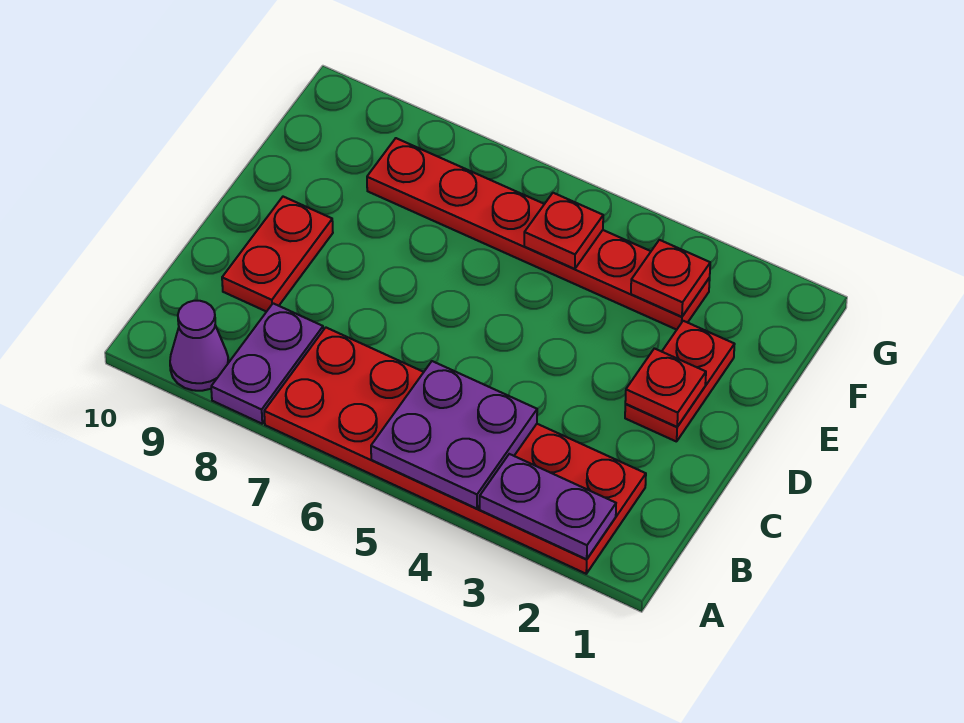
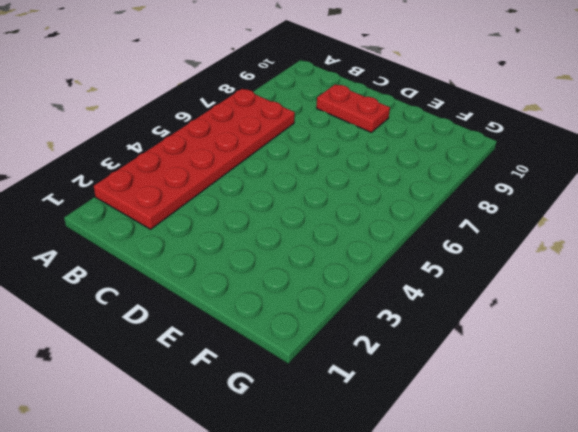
none -> purple plate A8:B8 level 1
none -> purple cone A9 level 1

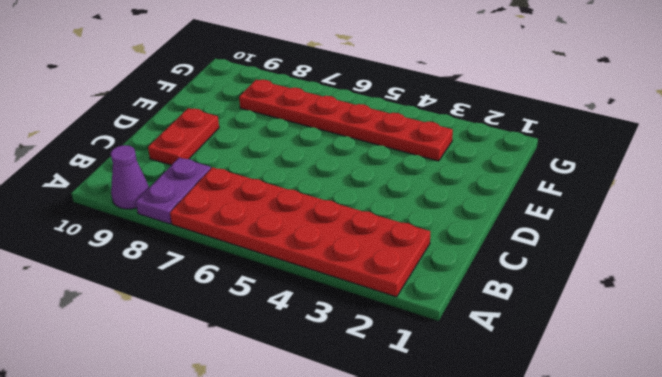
none -> red plate D2:E2 level 1
none -> purple plate A2:A3 level 2

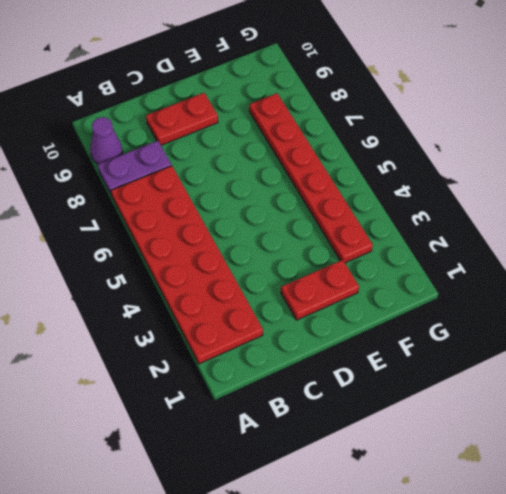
none -> purple plate A2:A3 level 2
none -> purple plate A4:B5 level 2

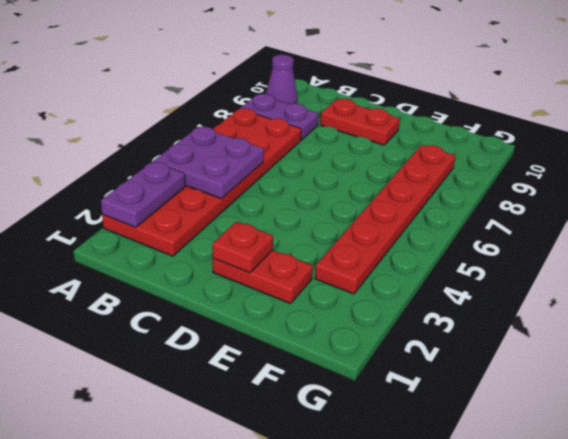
none -> red plate F3 level 2
none -> red plate F5 level 2

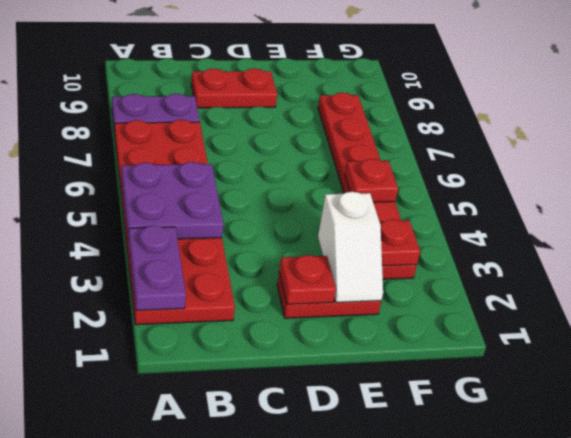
white slope E2:E3 level 2 top 3 -> none
none -> purple cone A9 level 1

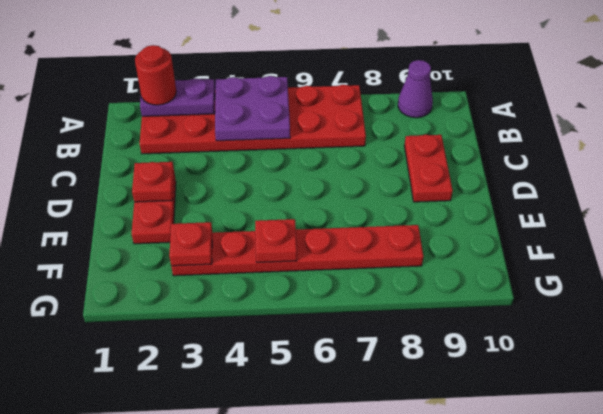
red round brick A2 level 3 -> none
none -> purple plate A8:B8 level 1

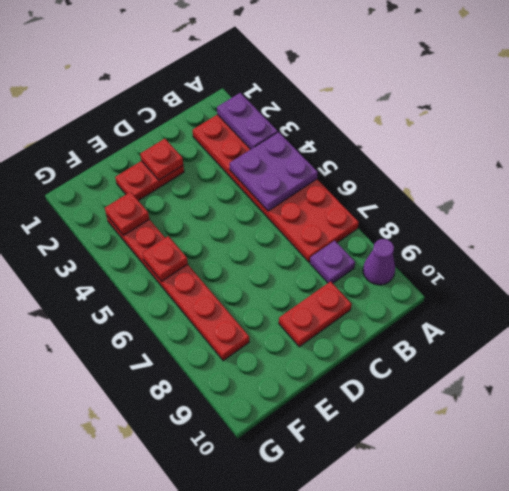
purple plate B8 level 1 -> purple plate A8:B8 level 1

